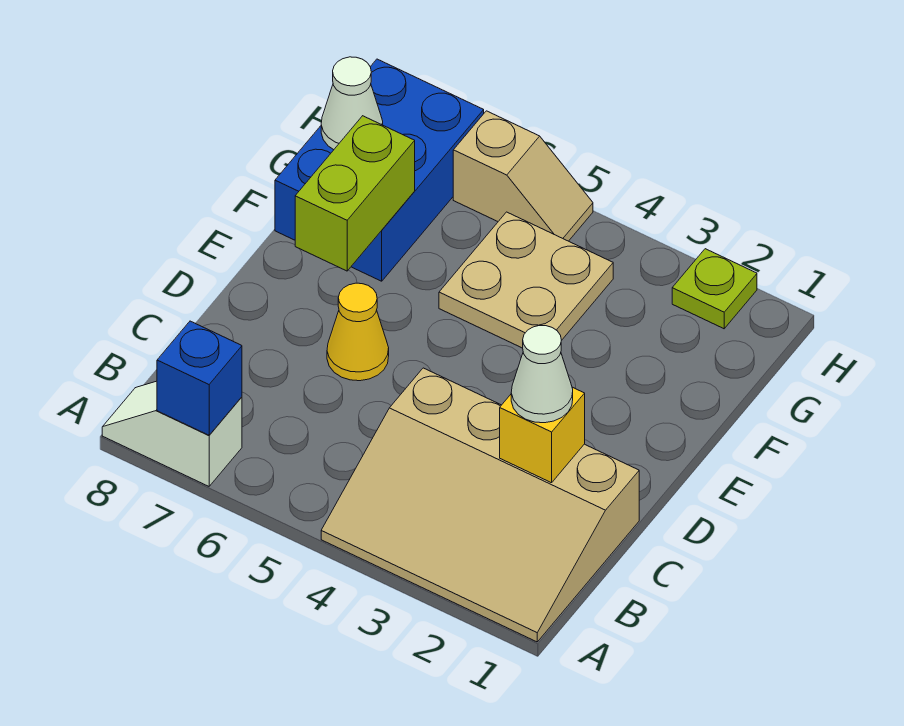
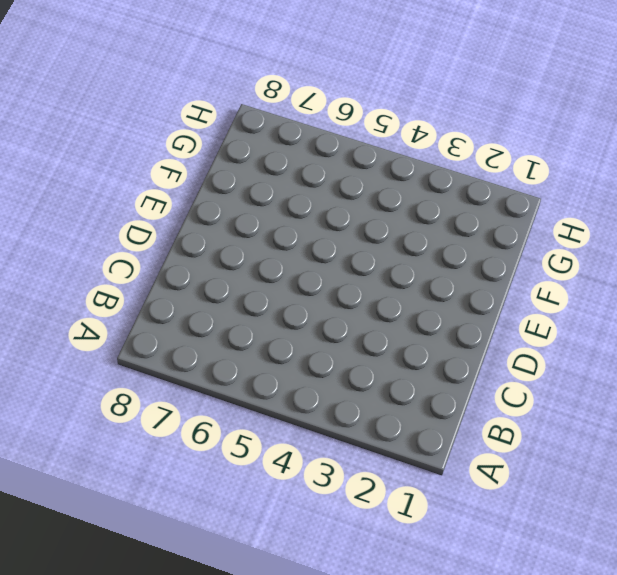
none -> tan slope A1:C4 level 1 top C
none -> white slope A7:A8 level 1 top 7
none -> yellow cone D6 level 1

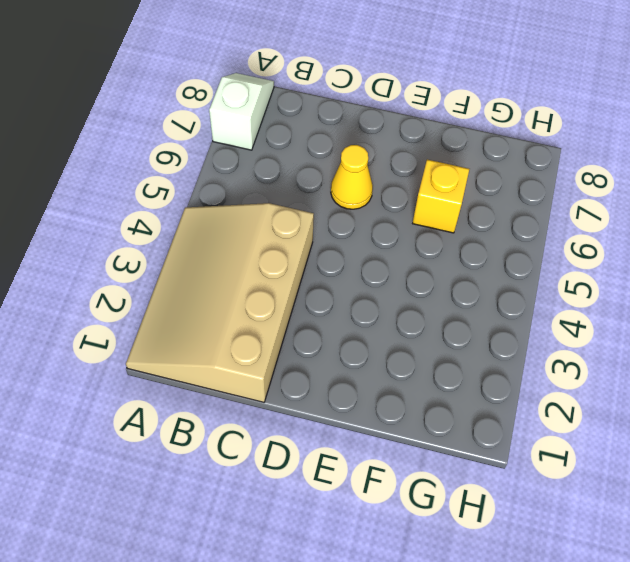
yellow brick F6 level 1 -> yellow brick C2 level 2
none -> tan plate F4:G5 level 1
none -> blue brick F7:H8 level 1
none -> lime plate H2 level 1

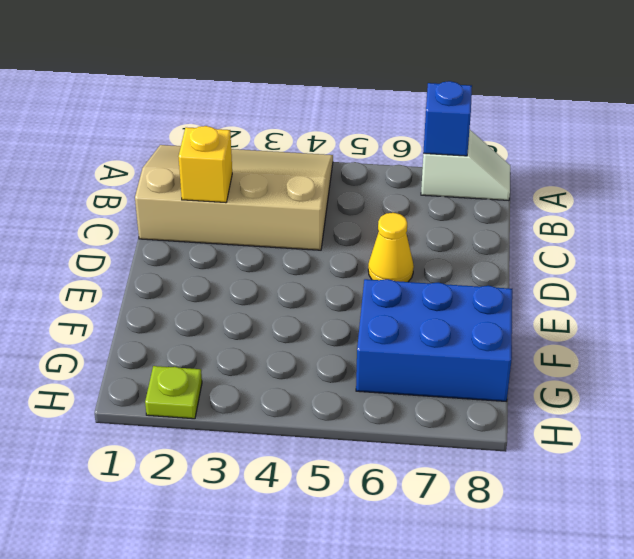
blue brick F6:G8 level 1 -> blue brick F7:H8 level 1
none -> tan plate F4:G5 level 1
none -> tan slope H5:H6 level 1 top 6
none -> lime brick E7:F7 level 2

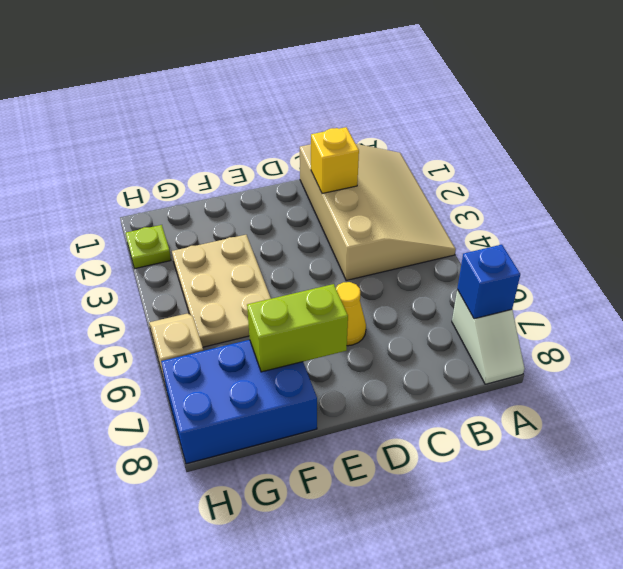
tan plate F3:G5 level 1 -> tan plate F4:G5 level 1
none -> white cone G8 level 2
none -> white cone C2 level 3

